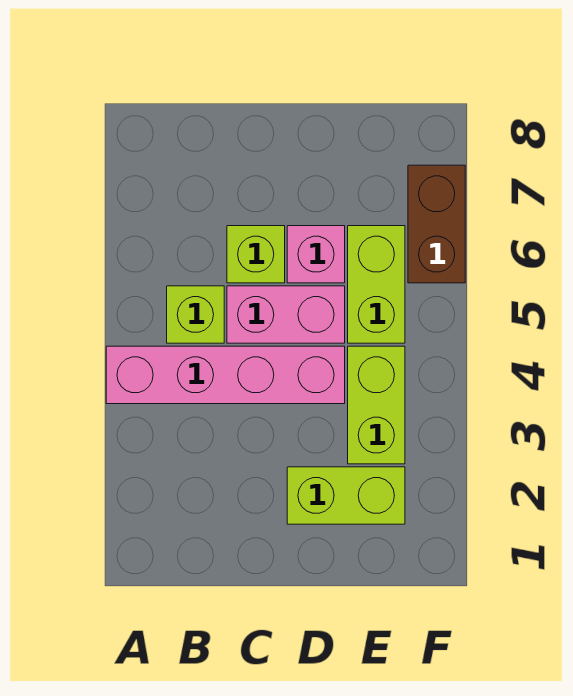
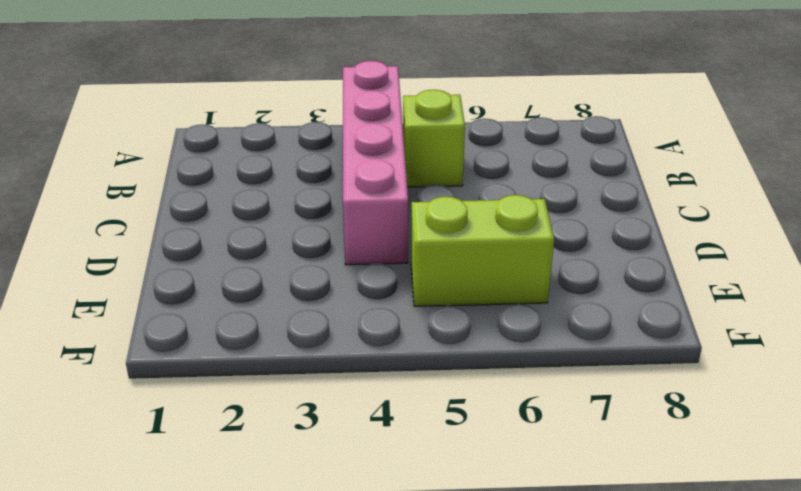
none -> pink brick C5:D5 level 1
none -> lime brick C6 level 1

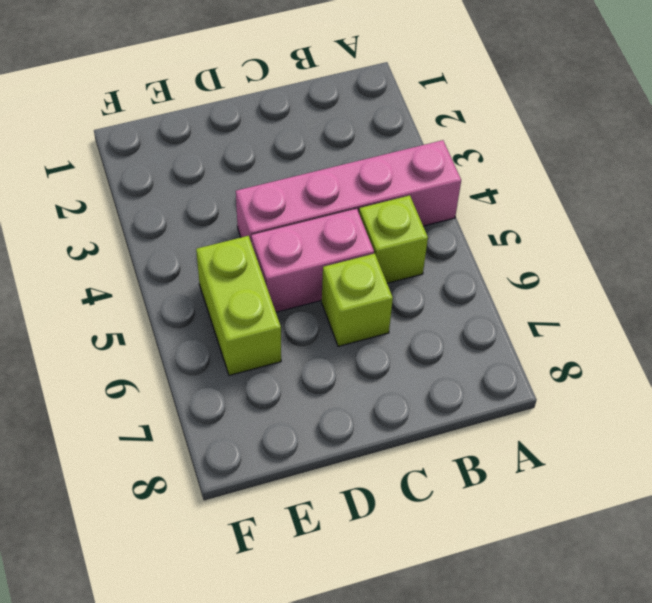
none -> lime brick D2:E2 level 1
none -> pink brick D6 level 1

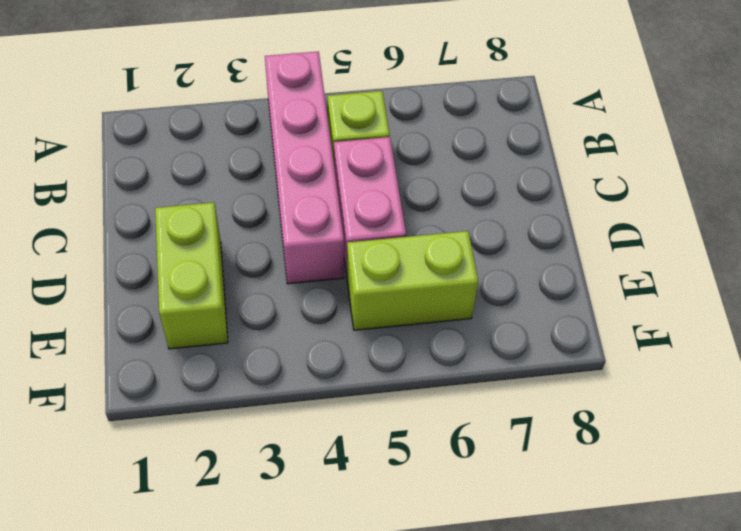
none -> lime brick C6 level 1
none -> pink brick D6 level 1

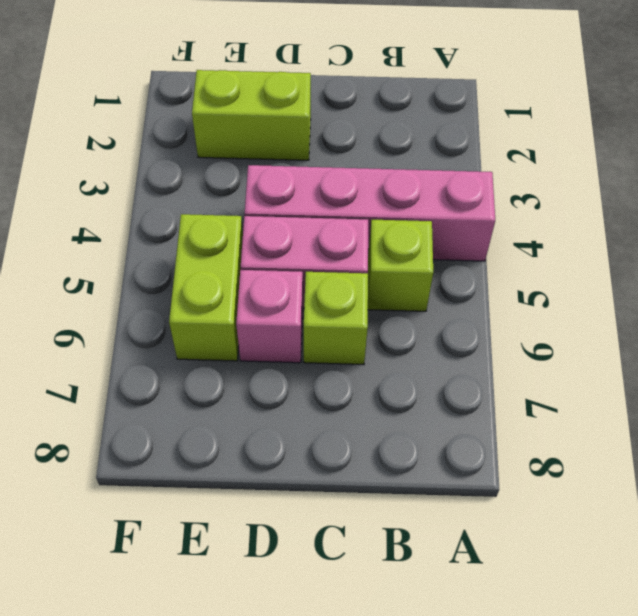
none -> lime brick E3:E4 level 1
none -> brown brick F6:F7 level 1

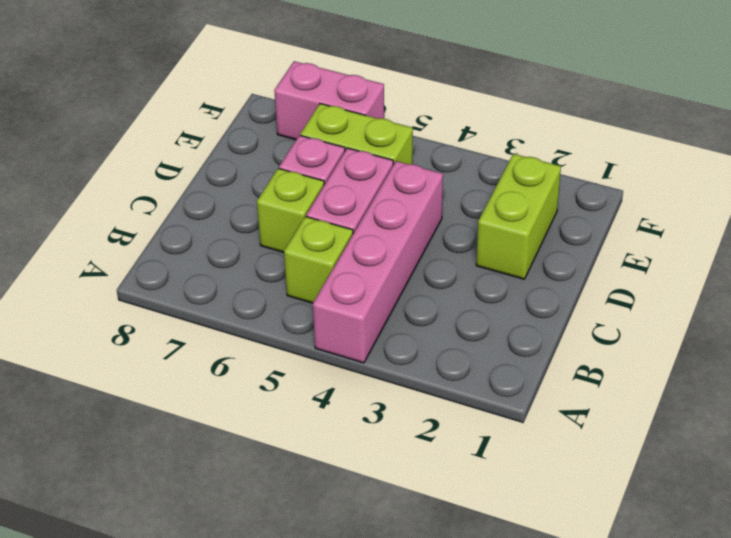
pink brick F6:F7 level 1 -> brown brick F6:F7 level 1
none -> lime brick E3:E4 level 1

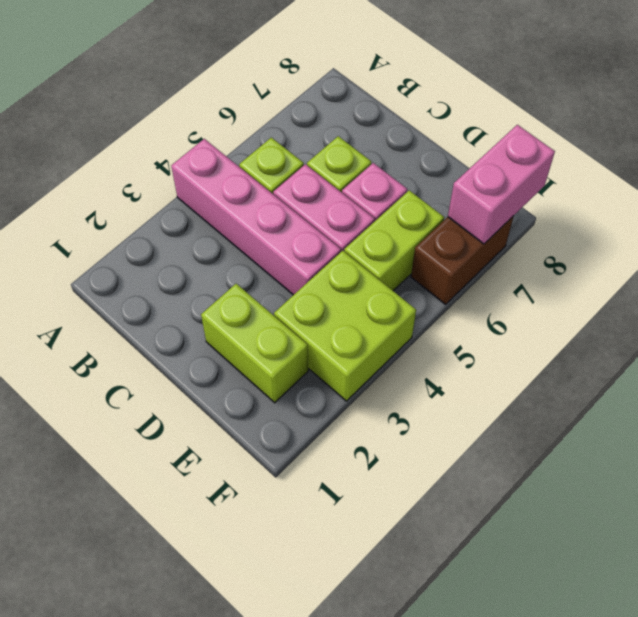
lime brick E3:F4 level 1 -> lime brick E3:E4 level 1
pink brick F7:F8 level 2 -> none

